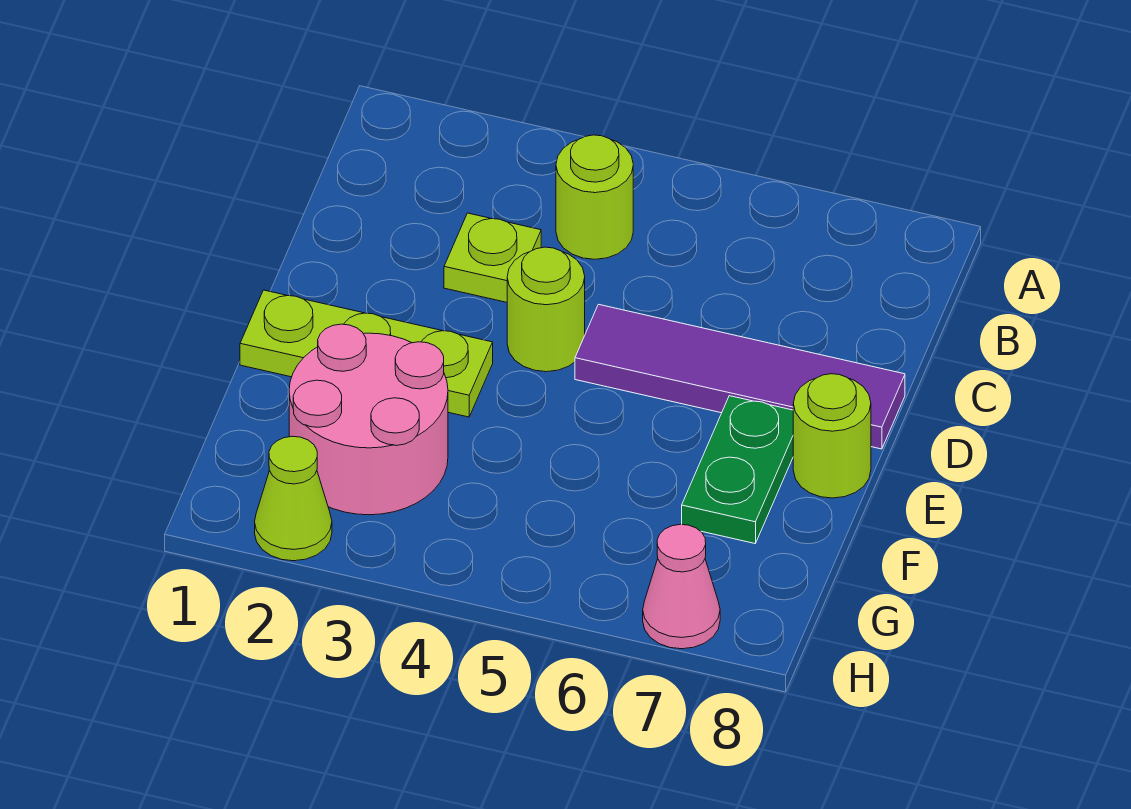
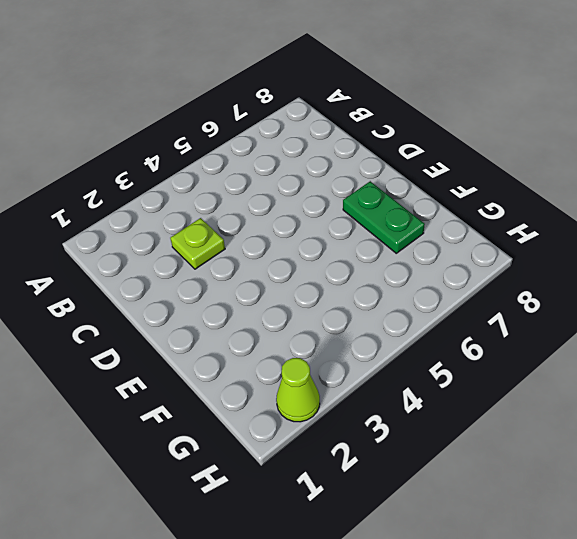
none -> lime round brick B4 level 1
none -> lime round brick D4 level 1

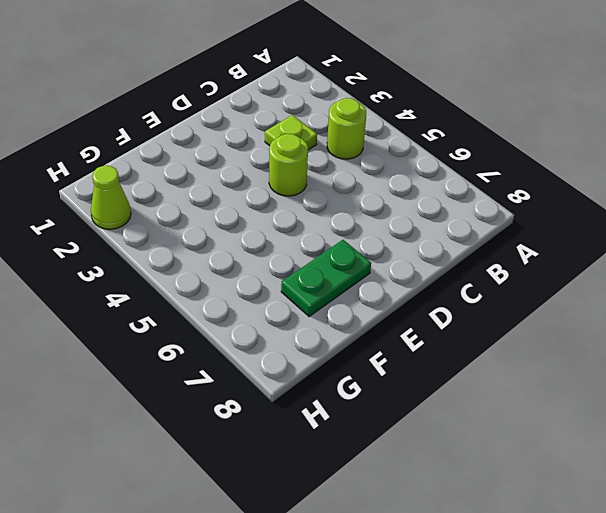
none -> purple tile D5:D8 level 1
none -> lime plate E1:E3 level 1

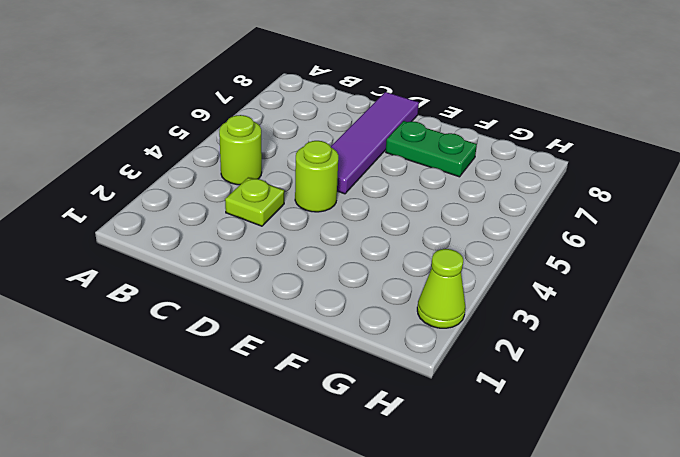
none -> lime plate E1:E3 level 1
none -> lime round brick E8 level 1

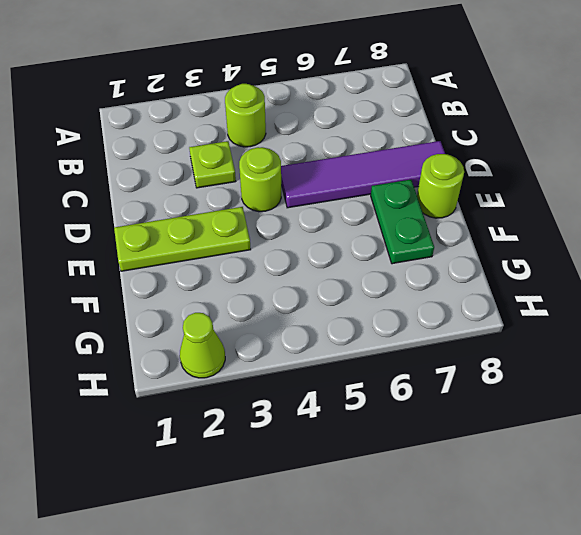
none -> pink round brick F2:G3 level 1
none -> pink cone H7 level 1

